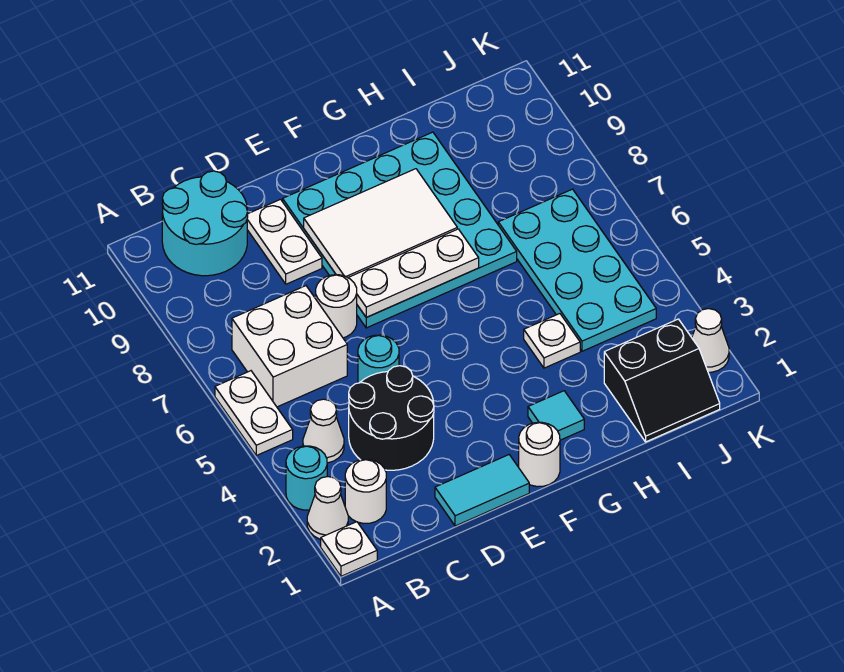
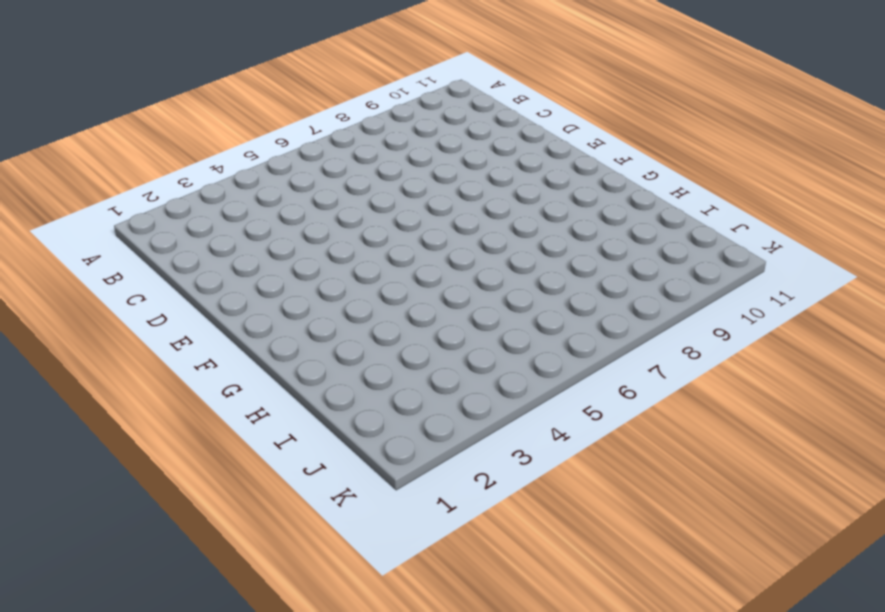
none -> white plate A1 level 1
none -> white cone A2 level 1
none -> cyan round brick A3 level 1

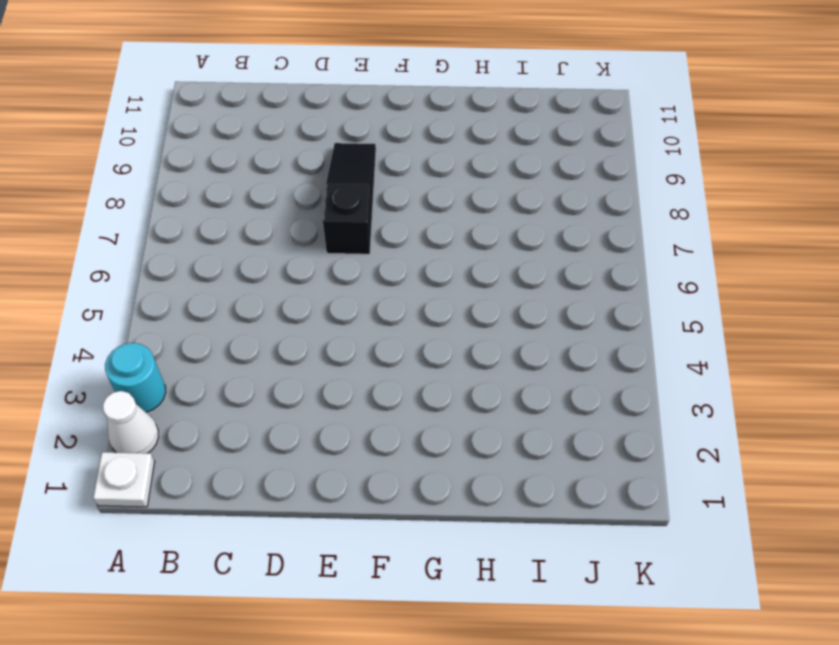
black slope E7:E9 level 1 top 7 -> cyan plate E7:H10 level 1
none -> white plate A5:A6 level 1
none -> white round brick B2 level 1
none -> white cone B4 level 1

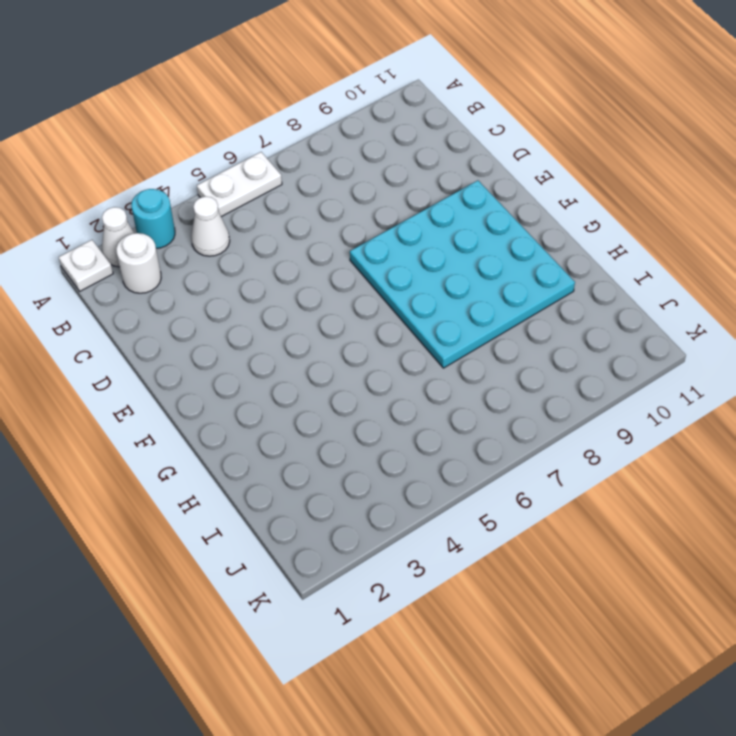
none -> white brick B6:C7 level 1
none -> cyan round brick B10:C11 level 1
none -> black round brick C3:D4 level 1

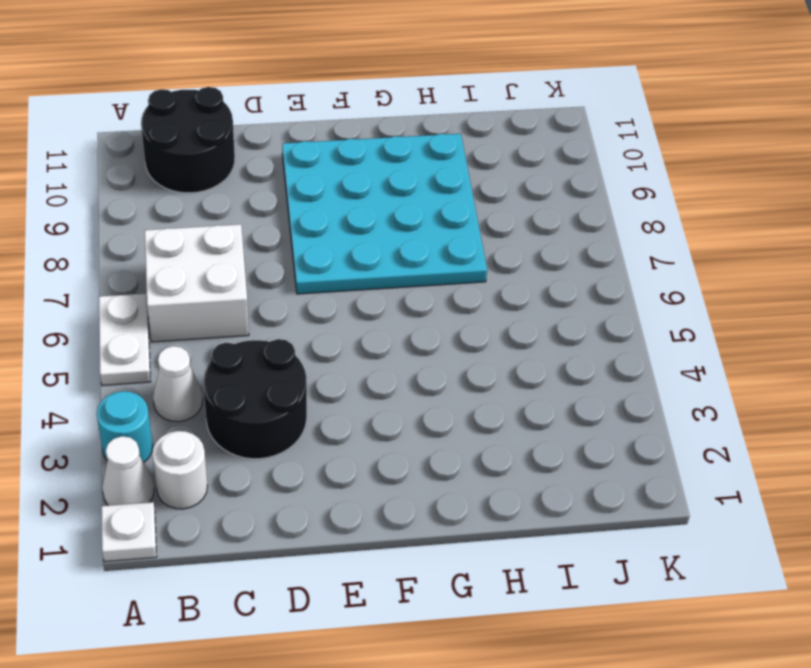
black round brick B10:C11 level 1 -> cyan round brick B10:C11 level 1
none -> cyan tile D1:E1 level 1
none -> cyan round brick D5 level 1
none -> white round brick D7 level 1

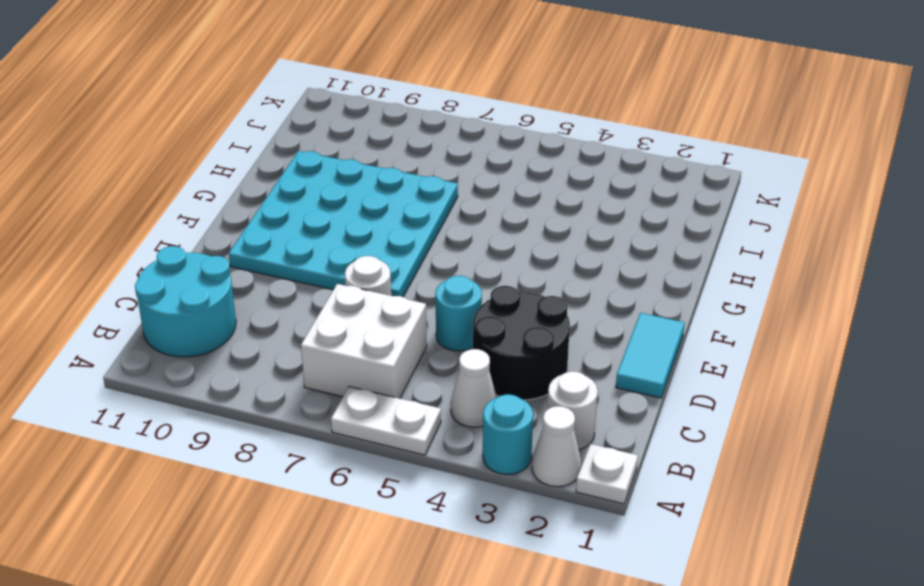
none -> white plate D9:D10 level 1
none -> white round brick F1 level 1
none -> cyan tile G2 level 1

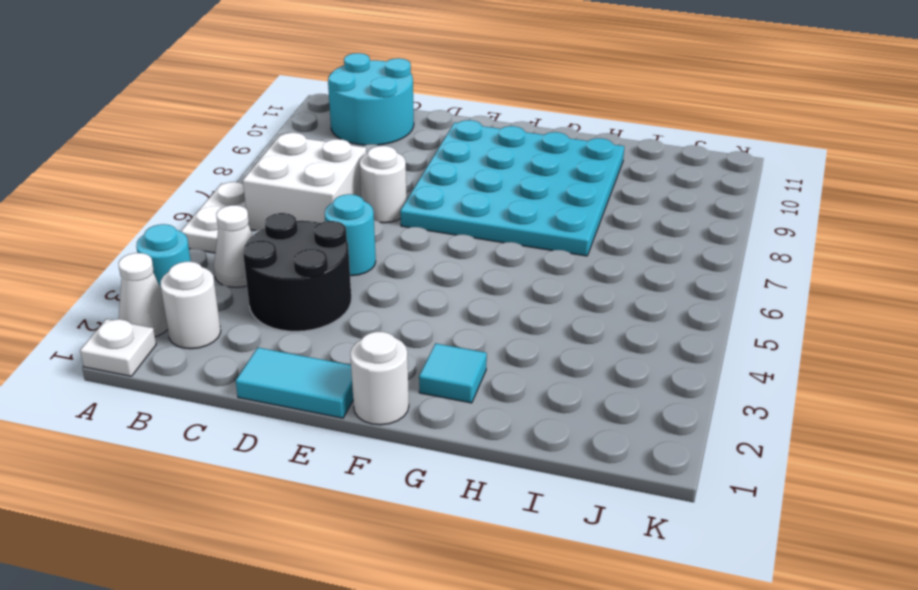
none -> white plate D9:D10 level 1
none -> white plate H4 level 1
none -> black slope I1:J2 level 1 top 2

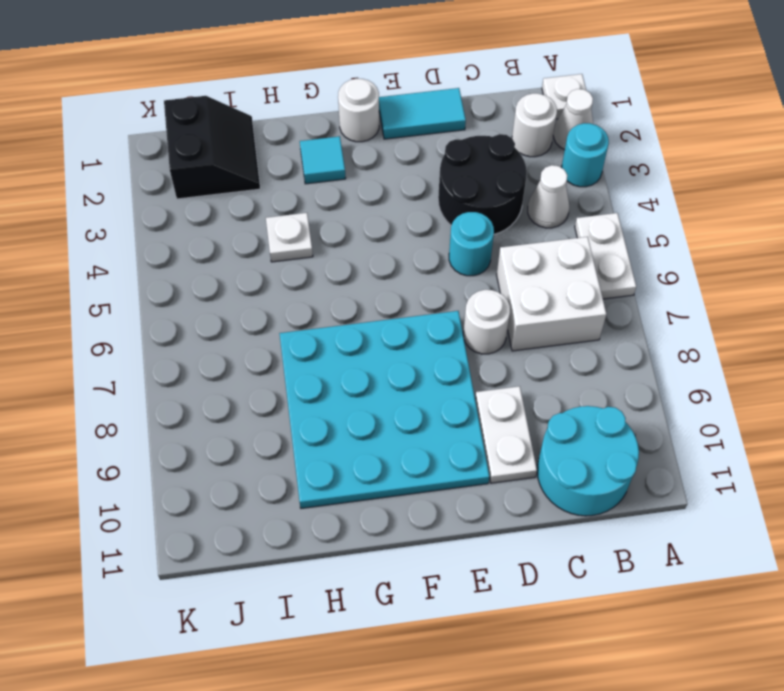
black slope I1:J2 level 1 top J -> black slope I1:J2 level 1 top 2
none -> cyan plate I4:J7 level 1
none -> white cone K2 level 1
none -> white plate E7:G7 level 2

